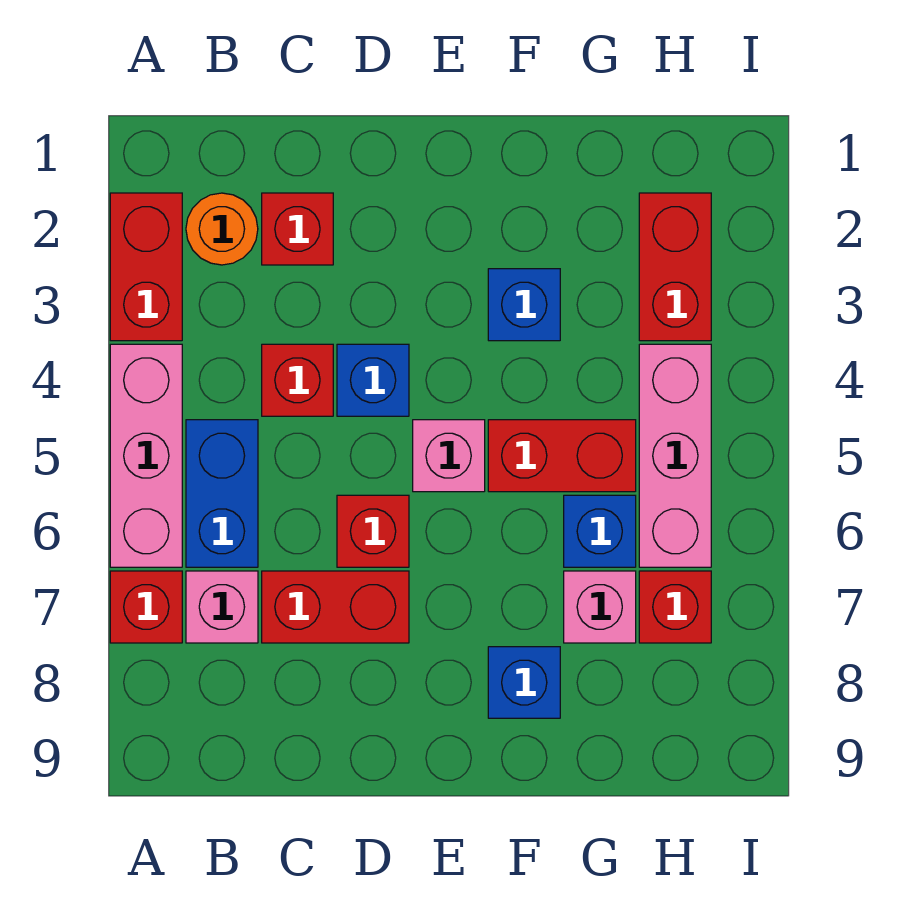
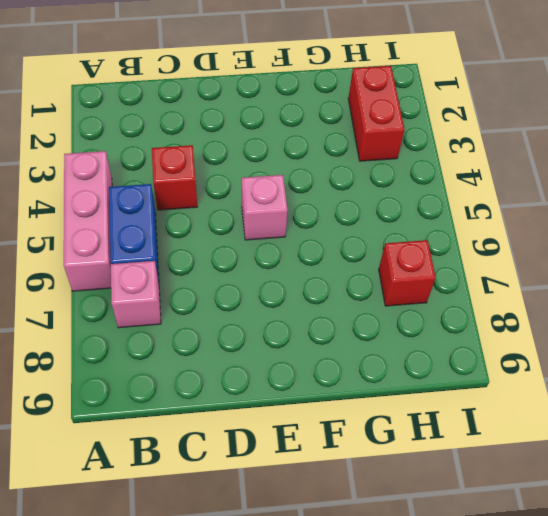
none -> red brick A2:A3 level 1
none -> red brick A7 level 1
none -> orange round brick B2 level 1

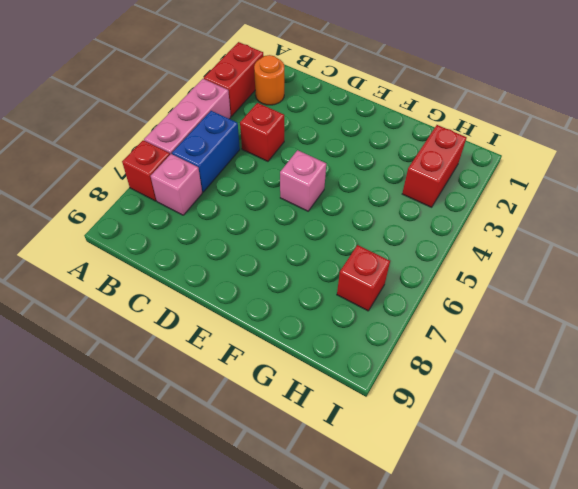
none -> red brick C2 level 1
none -> red brick C7:D7 level 1
none -> blue brick D4 level 1

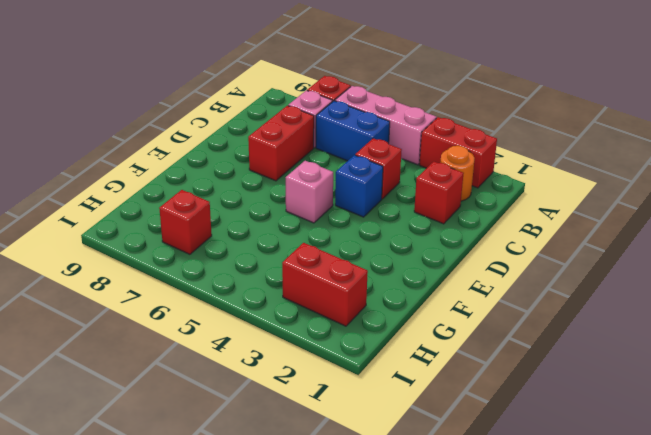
none -> red brick D6 level 1
none -> blue brick F3 level 1
none -> red brick F5:G5 level 1

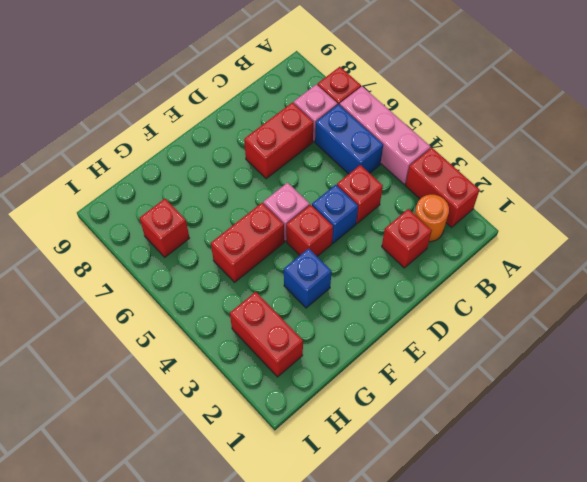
red brick E4 level 1 -> red brick D6 level 1
none -> blue brick F8 level 1
none -> blue brick G6 level 1
none -> pink brick G7 level 1

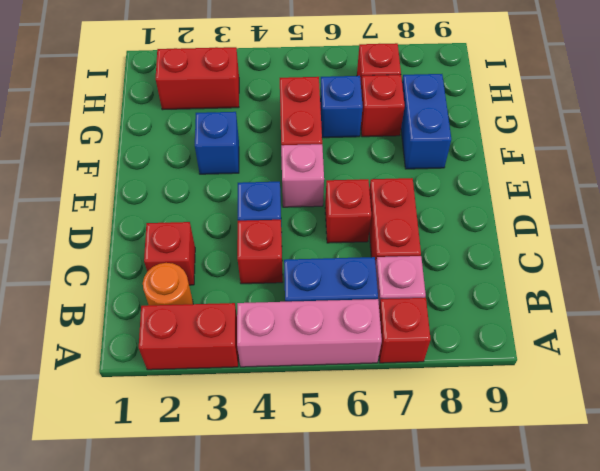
blue brick F8:G8 level 1 -> blue brick F8 level 1
red brick G7 level 1 -> pink brick G7 level 1
none -> pink brick H4:H6 level 1

